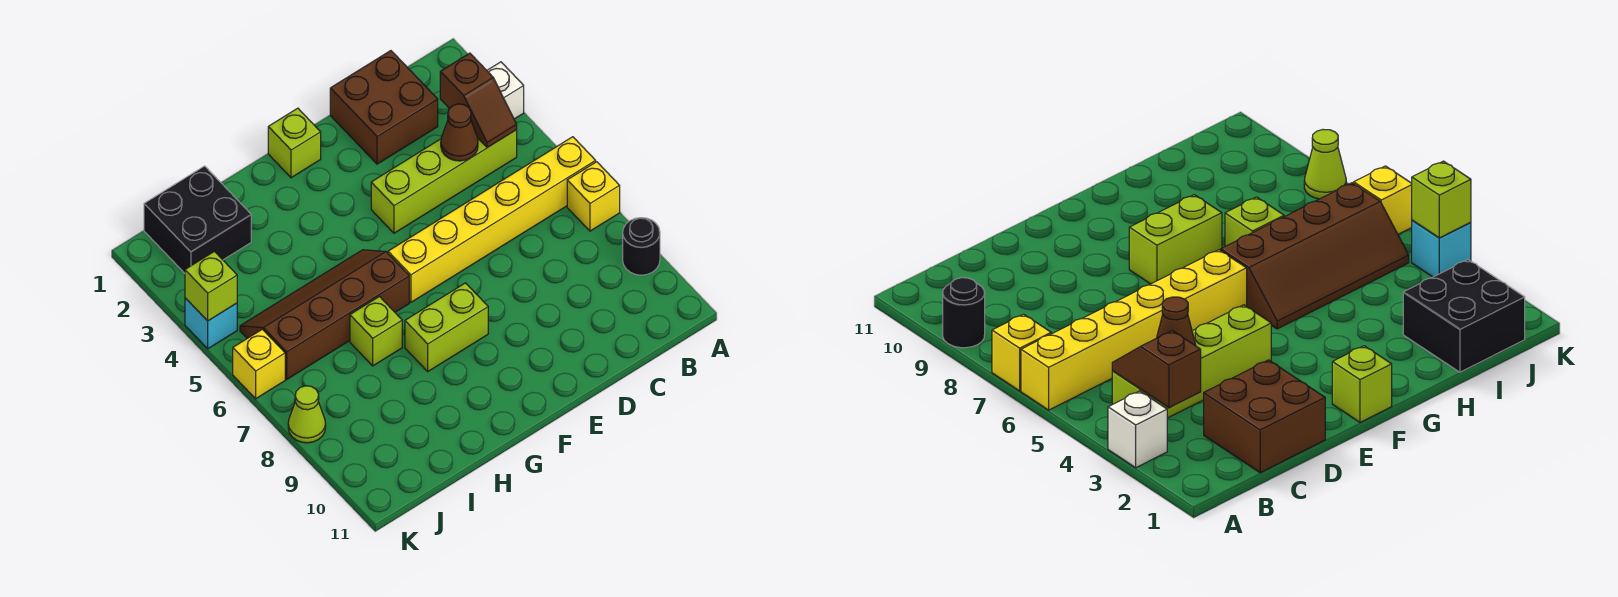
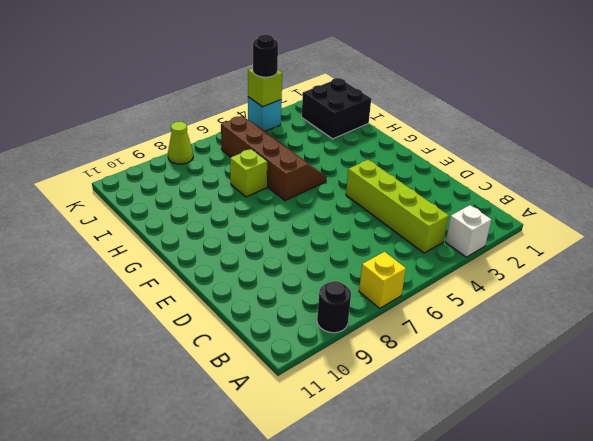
black round brick K4 level 3 -> none
none -> yellow brick A6:F6 level 1
none -> brown brick C1:D2 level 1
none -> lime brick F1 level 1

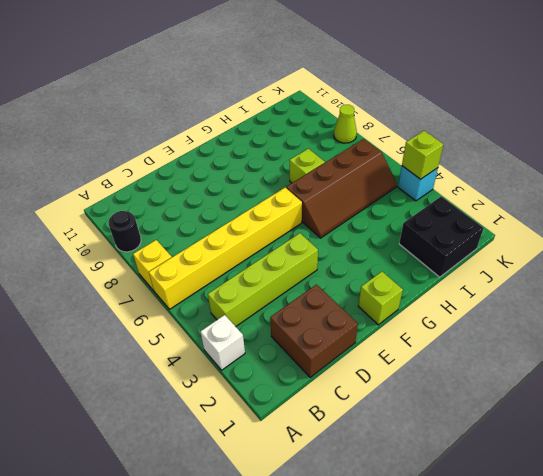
none -> lime brick F8:G8 level 1
none -> yellow brick K6 level 1
none -> brown slope B3:B4 level 2 top 3

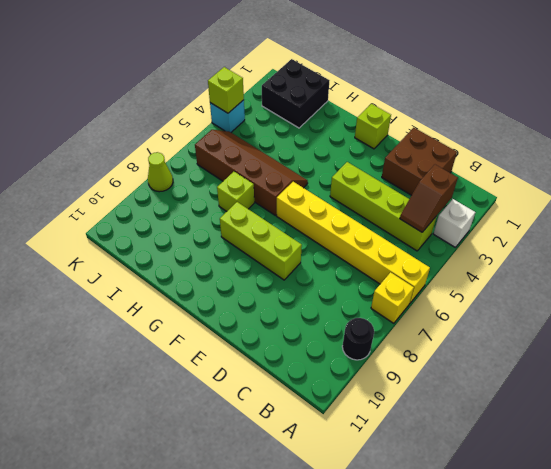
lime brick E8:G8 level 1 -> lime brick F8:G8 level 1
none -> yellow brick K6 level 1
none -> brown cone C4 level 2

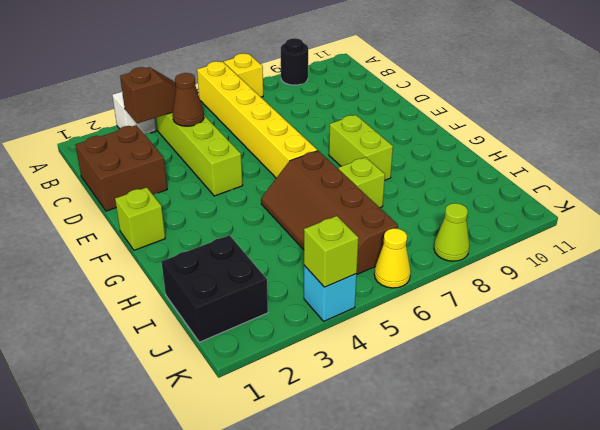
yellow cone K6 level 1 -> yellow brick K6 level 1

